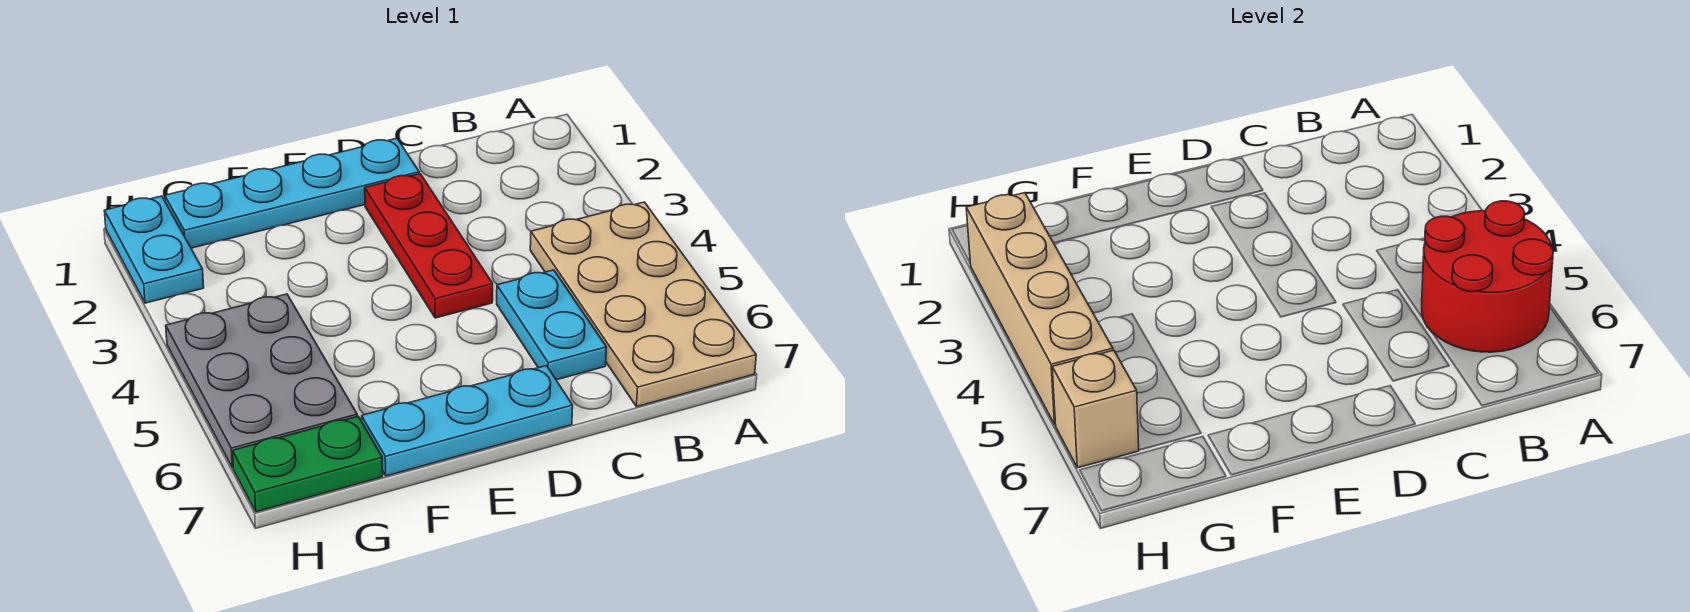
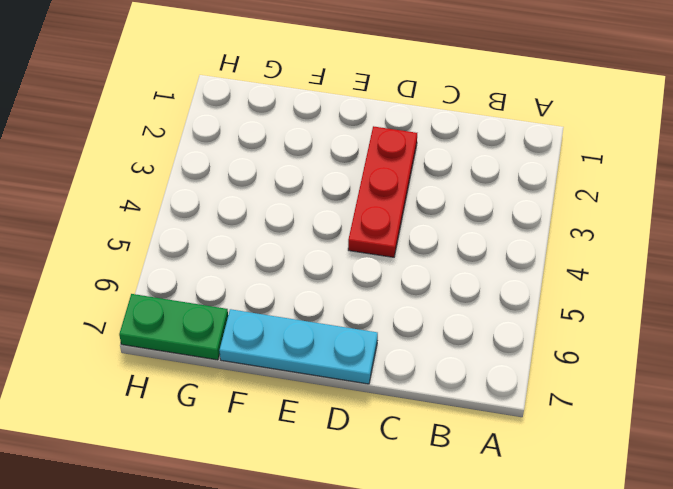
none -> tan plate A4:B7 level 1
none -> cyan plate C5:C6 level 1

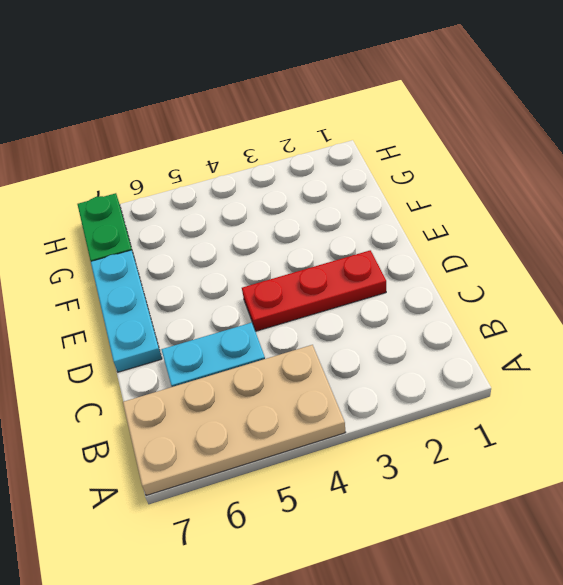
none -> cyan plate D1:G1 level 1
none -> grey plate G4:H6 level 1

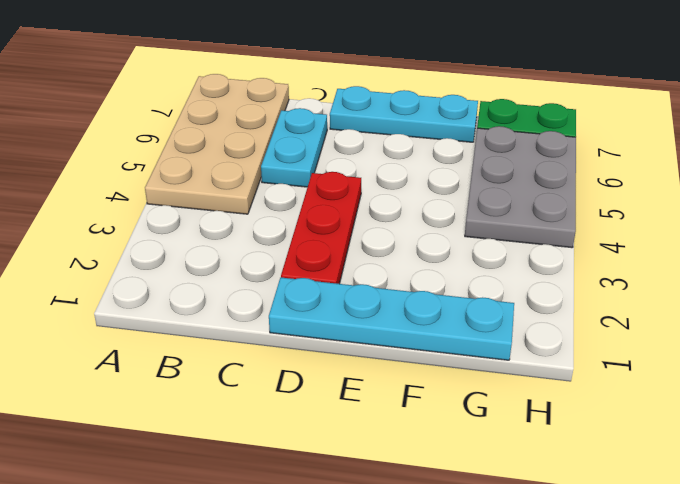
none -> cyan plate H1:H2 level 1
none -> red round brick A5:B6 level 2

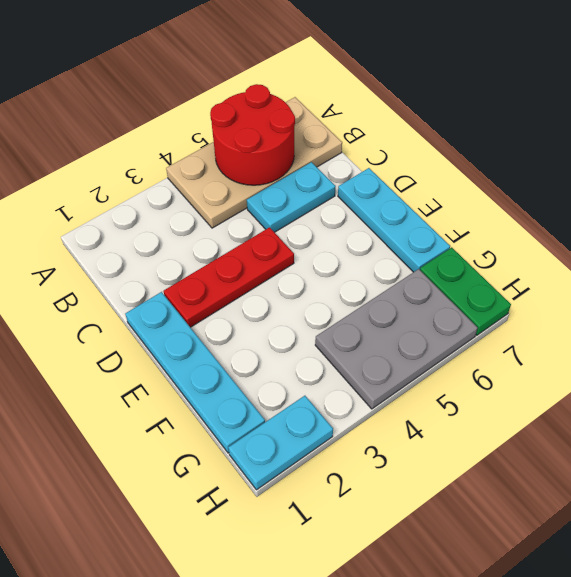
none -> tan brick H2:H5 level 2
none -> tan brick H6 level 2

